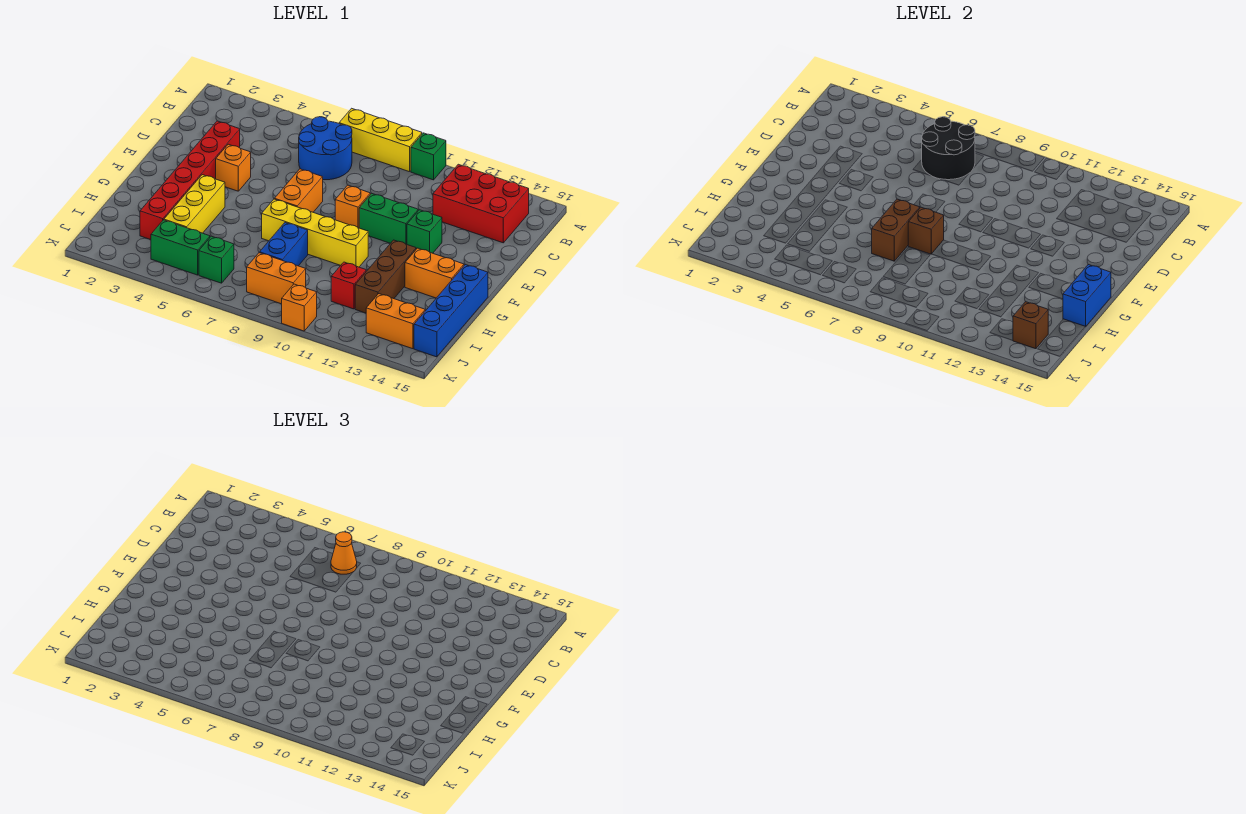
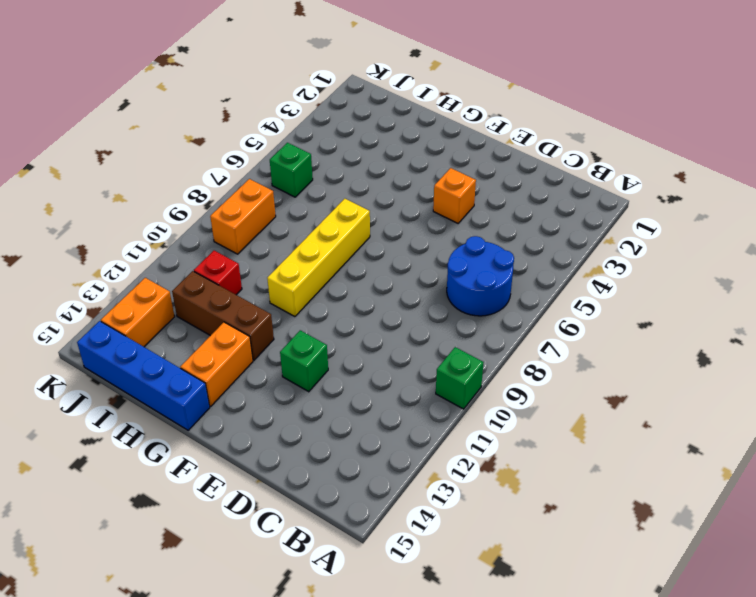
none -> yellow brick A7:A9 level 1
none -> red brick B12:C14 level 1
none -> red brick D3:I3 level 1

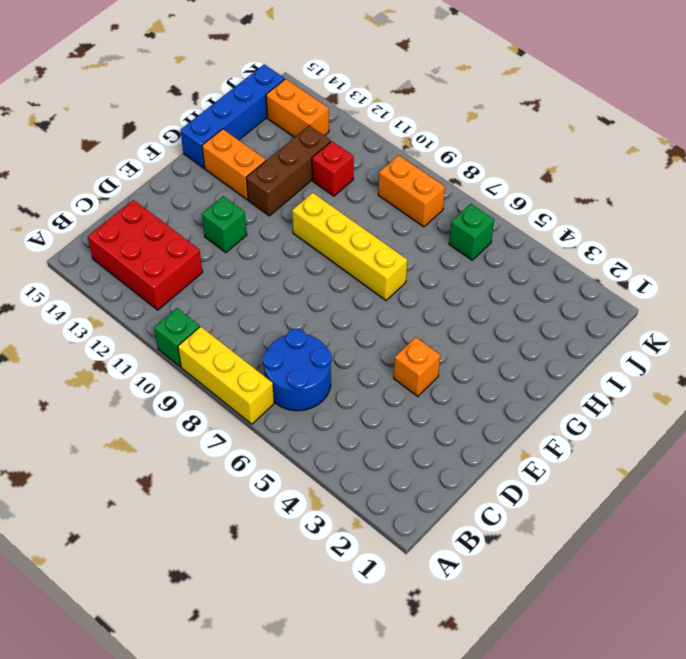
none -> red brick D3:I3 level 1
none -> orange brick E7:F7 level 1
none -> orange brick E9 level 1

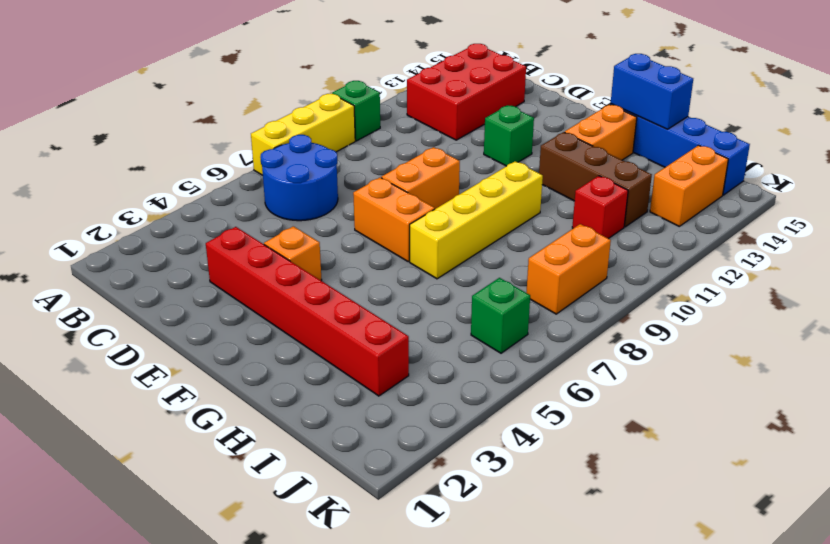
orange brick E8:E9 level 1 -> orange brick E9 level 1
none -> green brick E10:E11 level 1
none -> yellow brick G4:I4 level 1
none -> blue brick H8:I8 level 1

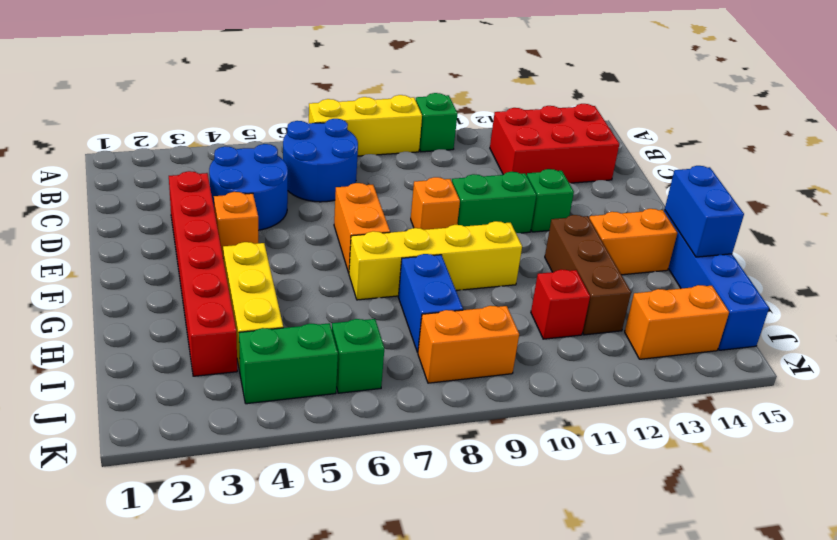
blue round brick C4:D5 level 1 -> none
none -> orange brick K10 level 1
none -> black round brick B6:C7 level 2
none -> brown brick G7:H7 level 2

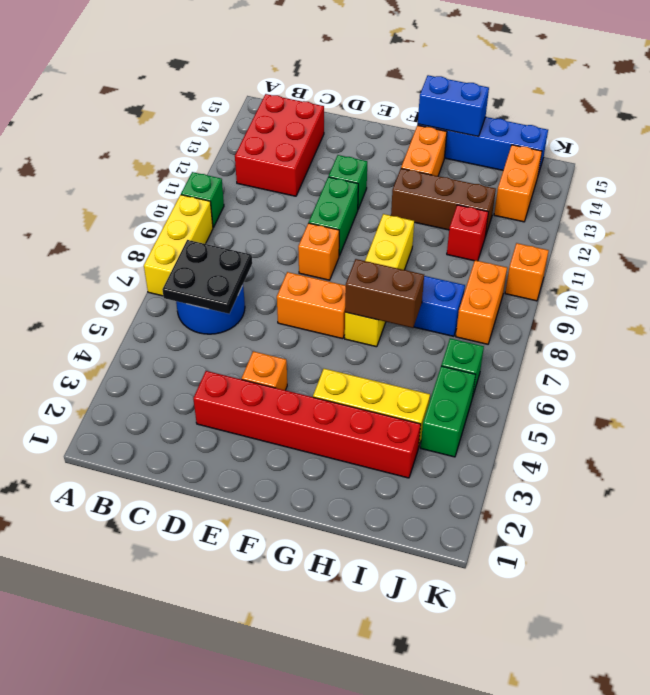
black plate B6:C7 level 2 -> black round brick B6:C7 level 2
none -> brown brick G8 level 2
none -> brown brick J14 level 2
none -> orange cone B7 level 3

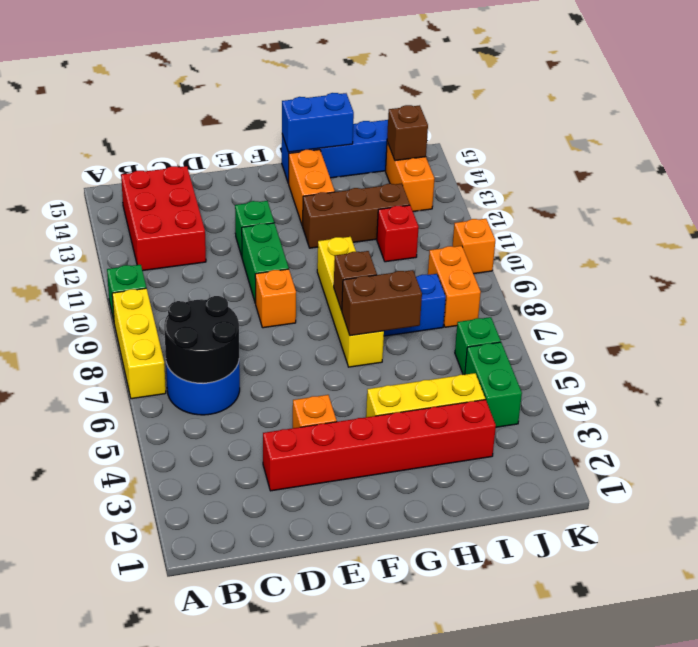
none -> orange brick E7:F7 level 1
none -> orange cone B7 level 3

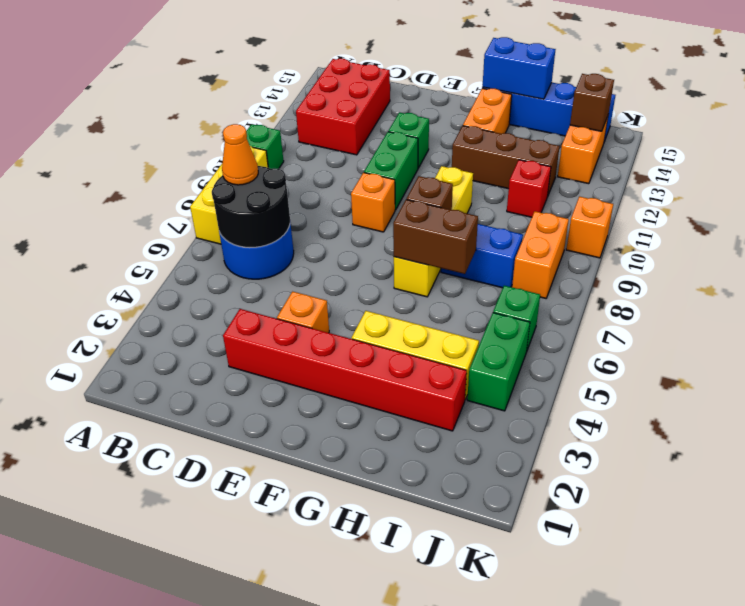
none -> orange brick E7:F7 level 1

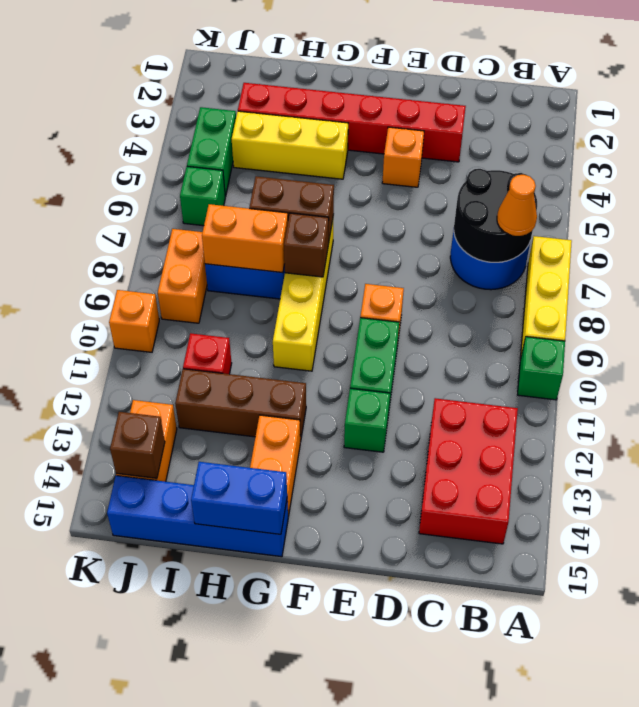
orange brick H8:I8 level 2 -> orange brick E7:F7 level 1

